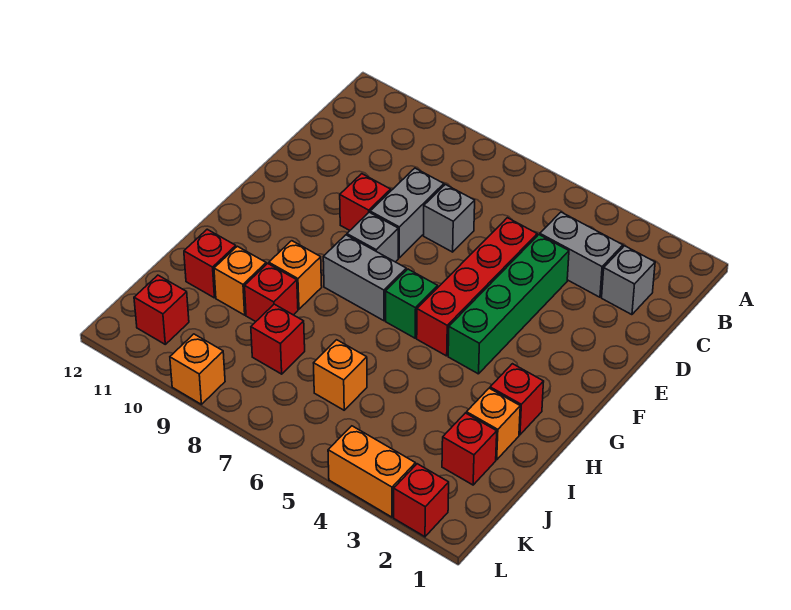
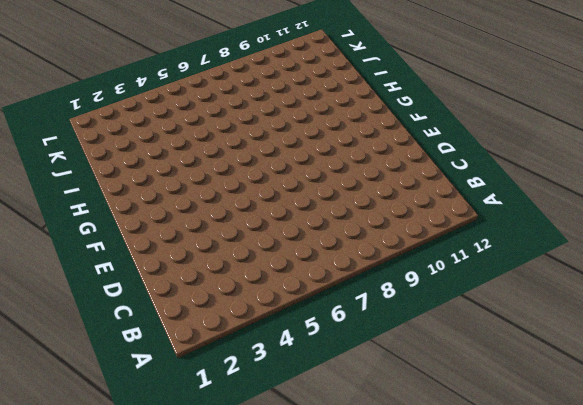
none -> grey brick C2 level 1
none -> grey brick C3:C4 level 1
none -> green brick D4:G4 level 1

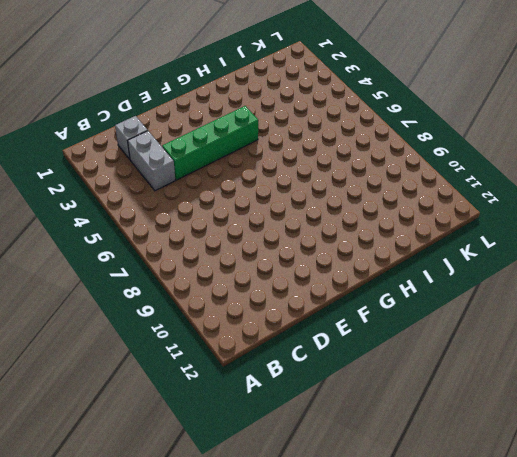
none -> red brick D5:G5 level 1
none -> grey brick D7 level 1
none -> grey brick D8:E8 level 1

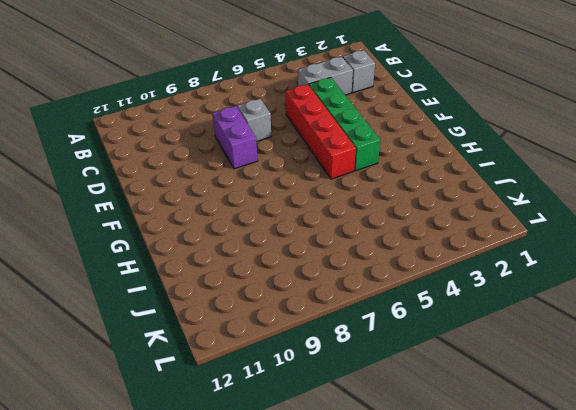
purple brick D8:E8 level 1 -> grey brick D8:E8 level 1
none -> red brick E9 level 1
none -> grey brick F8 level 1
none -> green brick G6 level 1

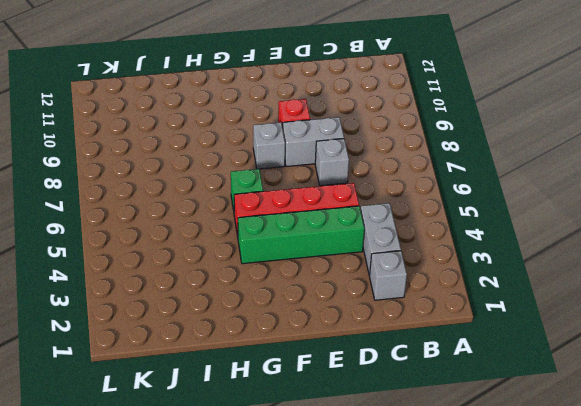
none -> grey brick G7:G8 level 1
none -> red brick H2 level 1
none -> orange brick H9 level 1

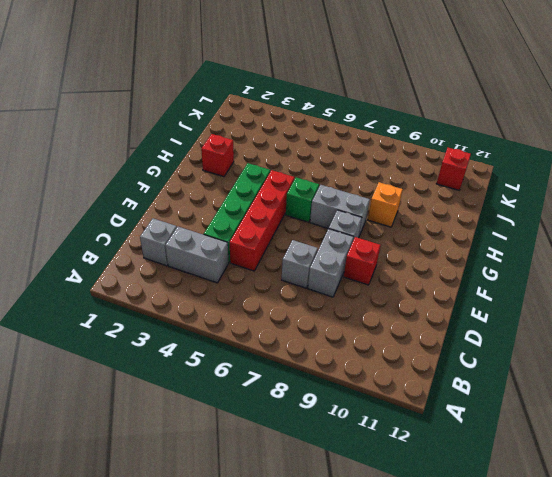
none -> orange brick I2 level 1
none -> red brick I9 level 1
none -> orange brick I10 level 1

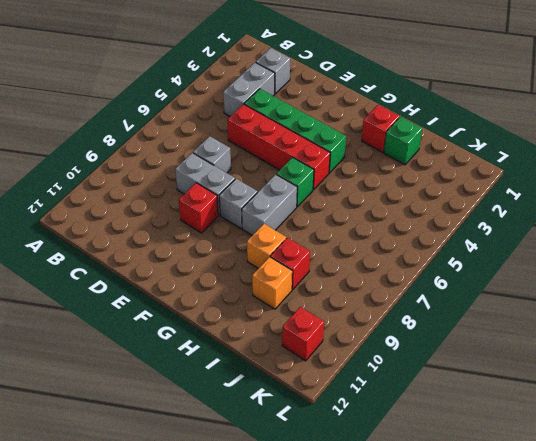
green brick I2 level 1 -> orange brick I2 level 1
none -> red brick I11 level 1
none -> red brick J2 level 1
none -> orange brick J6 level 1

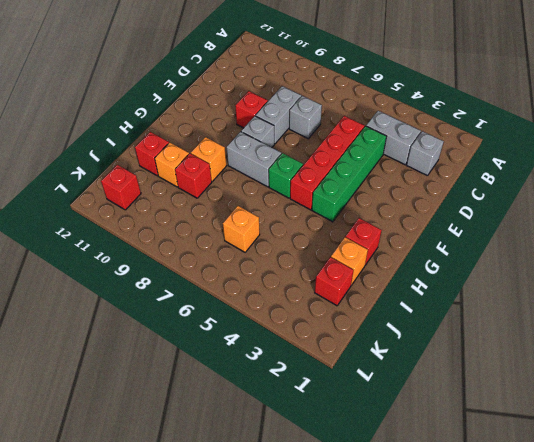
none -> red brick J8 level 1
none -> red brick L2 level 1
none -> orange brick L3:L4 level 1

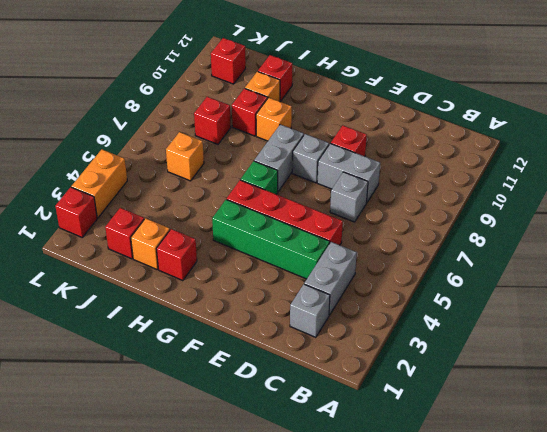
none -> orange brick L9 level 1

